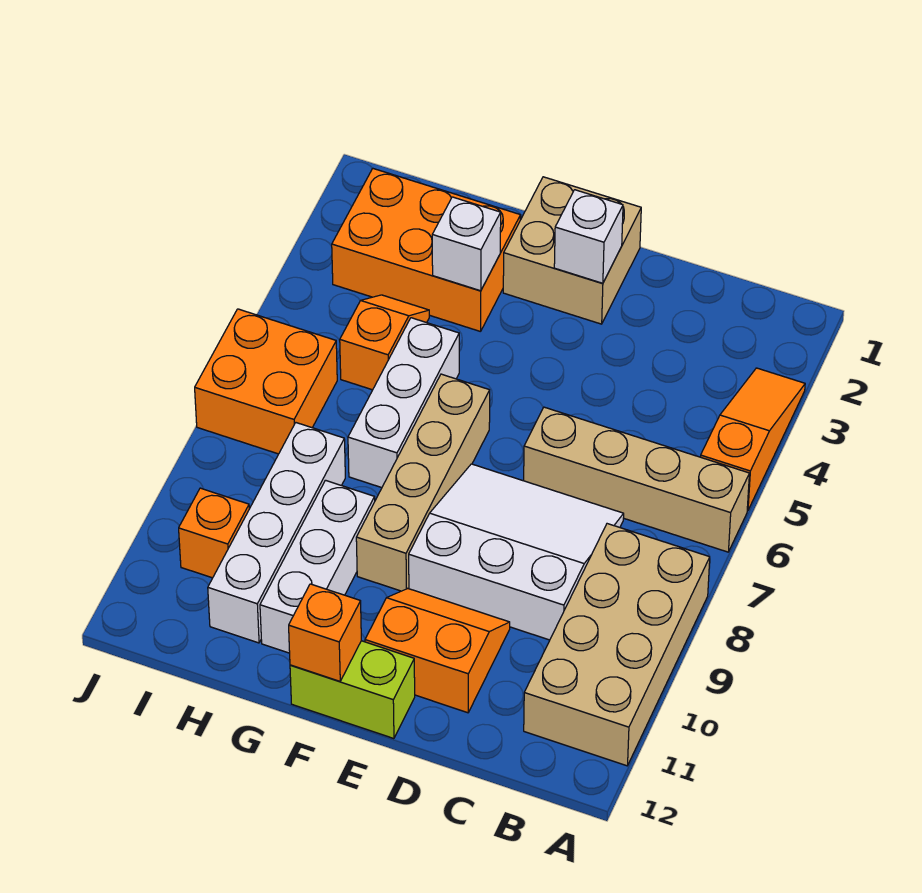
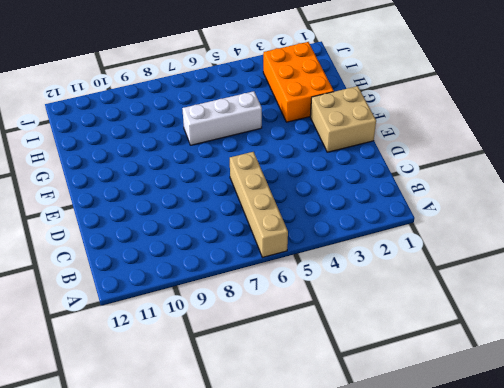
none -> orange slope A3:A5 level 1 top 5
none -> tan brick A8:B11 level 1
none -> white slope C7:E9 level 1 top 9

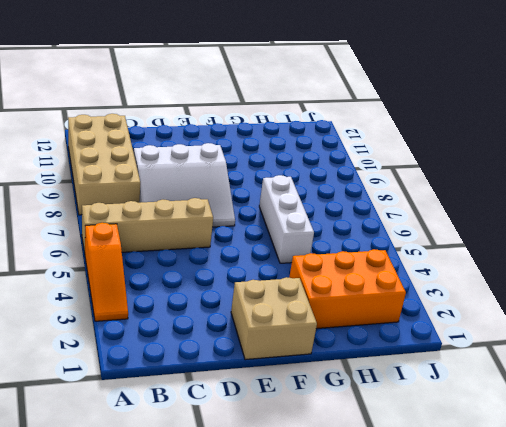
none -> orange slope D10:E11 level 1 top 11
none -> lime brick E12:F12 level 1
none -> tan brick F6:F9 level 1

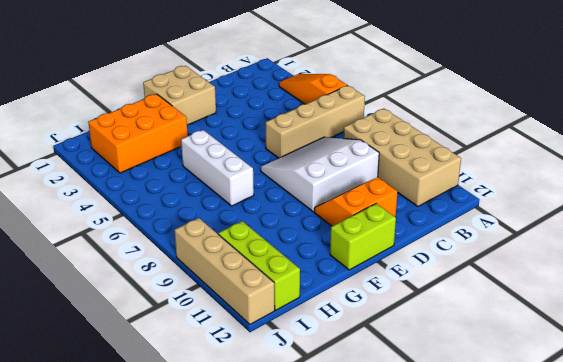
lime brick I10:I12 level 1 -> orange brick I10 level 1
tan brick J9:J12 level 1 -> tan brick F6:F9 level 1
none -> white brick G9:G11 level 1
none -> orange slope H4:H5 level 1 top 5
none -> white brick H8:H11 level 1

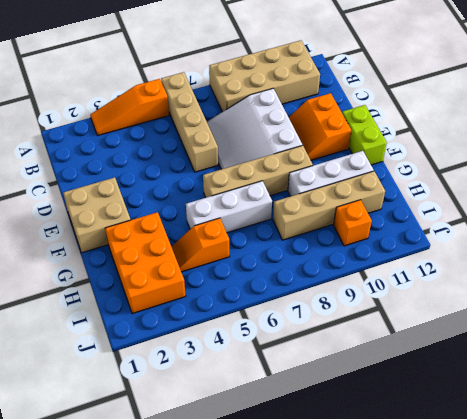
tan brick H8:H11 level 1 -> white brick H8:H11 level 1
none -> orange brick I6:J7 level 1
none -> white brick E2 level 2
none -> orange brick F12 level 2

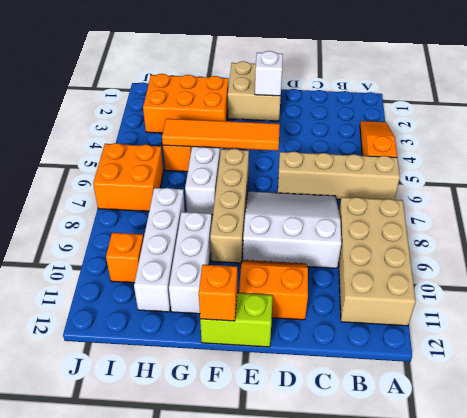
orange tile E5:H5 level 2 -> none
none -> white brick G3 level 2

